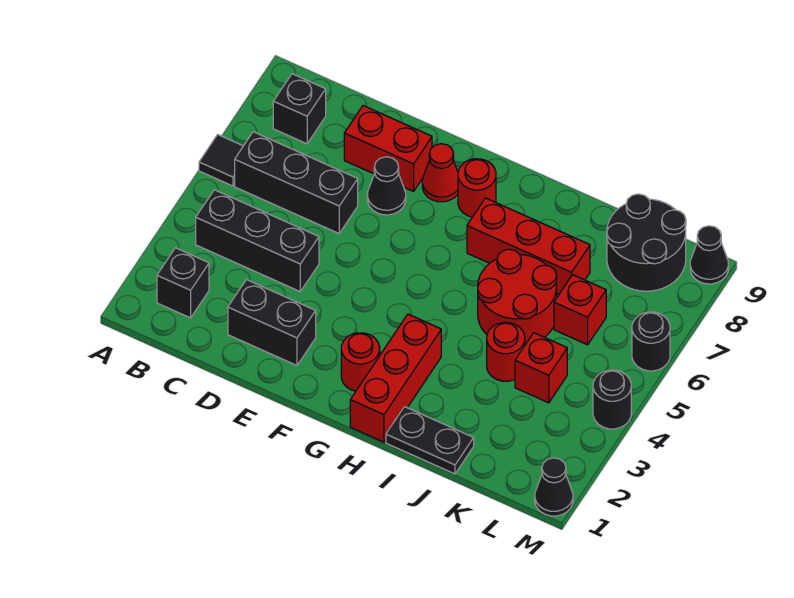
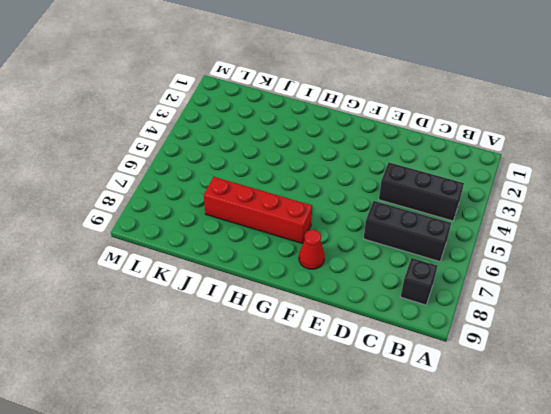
red brick G7:J7 level 1 -> red brick H7:J7 level 1
none -> black tile A6 level 1
none -> black brick B2 level 1
none -> black brick D2:E2 level 1

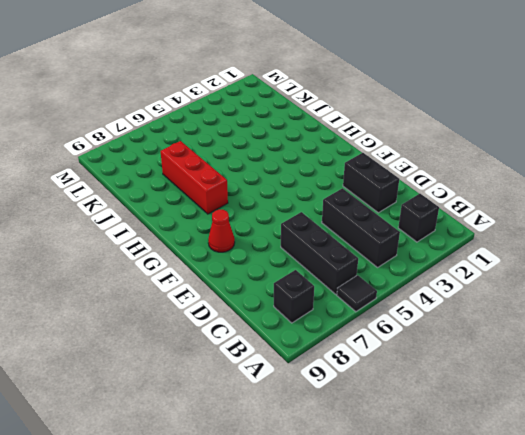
none -> red brick D8:E8 level 1
none -> black cone E7 level 1
none -> red round brick G2 level 1

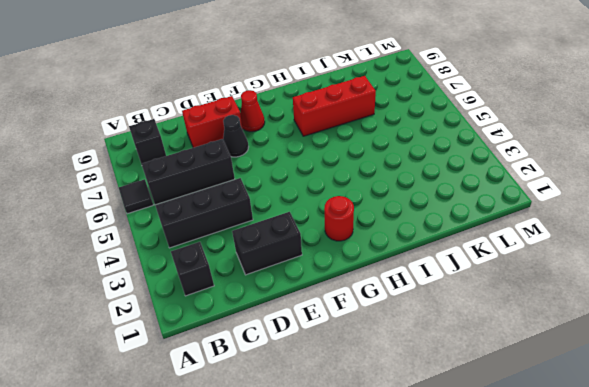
none -> red round brick G8 level 1
none -> red brick H1:H3 level 1
none -> black plate I1:J1 level 1

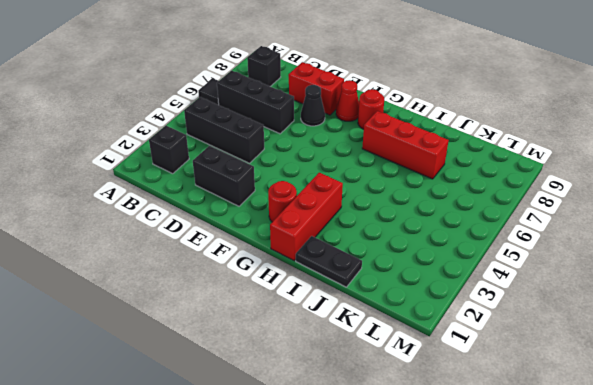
none -> red round brick I5:J6 level 1
none -> red round brick J4 level 1
none -> red brick K4 level 1

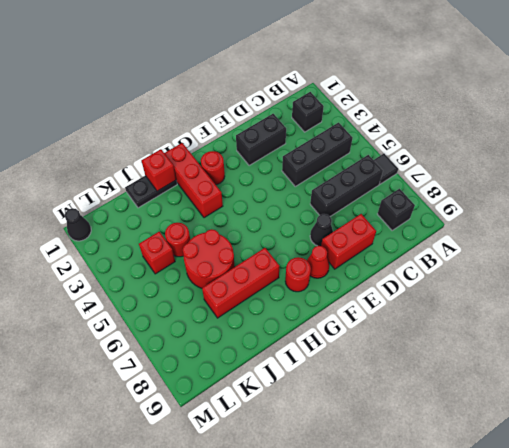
red brick I1 level 2 -> red brick K6 level 1
none -> black round brick K8:L9 level 1
none -> black round brick M4 level 1
none -> black round brick M6 level 1

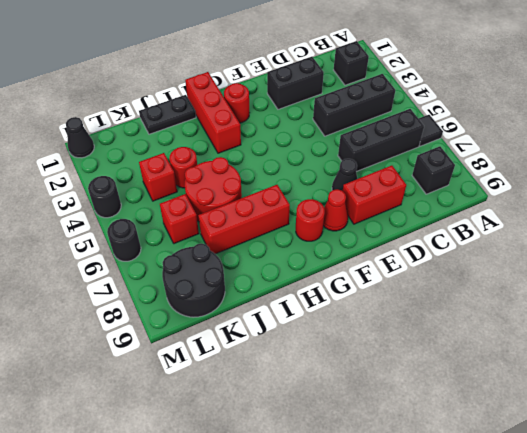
none -> black cone M9 level 1

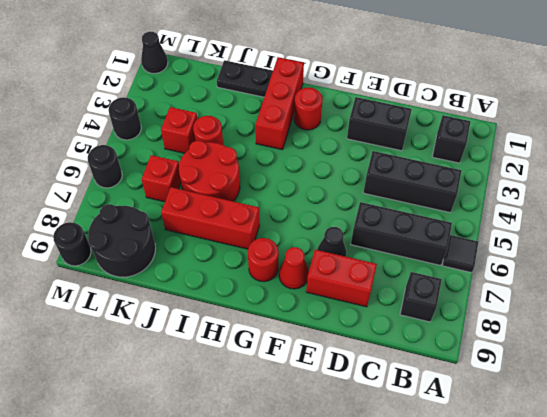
black round brick M9 level 1 -> black cone M9 level 1

